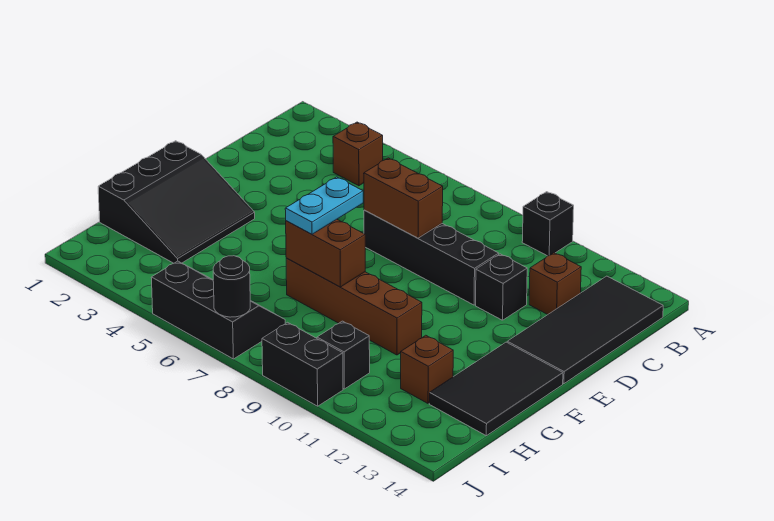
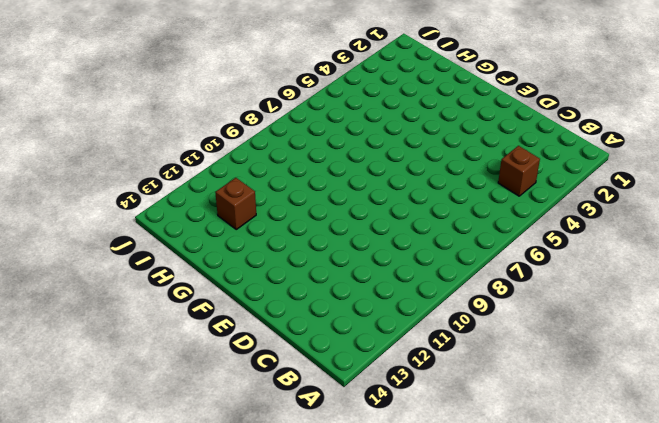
none -> black brick A10 level 1
none -> black tile B13:E14 level 1
none -> brown brick C12 level 1

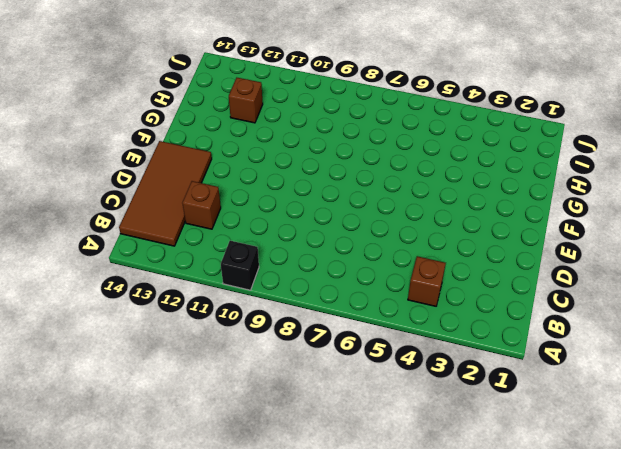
brown tile B13:E14 level 1 -> black tile B13:E14 level 1
none -> black brick D7:D10 level 1
none -> black brick D11 level 1
none -> black slope F1:H3 level 1 top 1

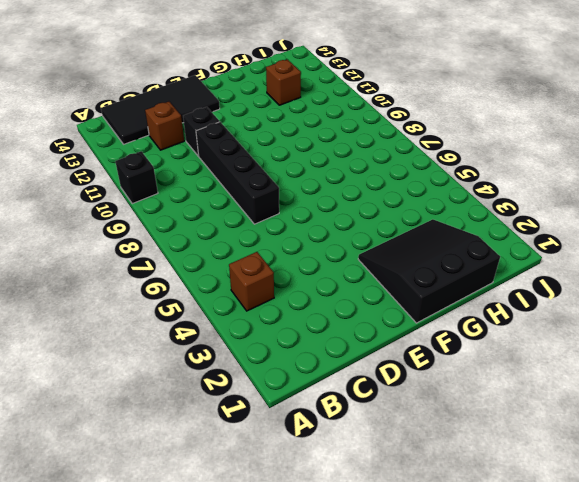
none -> black tile F13:H14 level 1
none -> brown brick G7:G10 level 1
none -> black slope I5:J7 level 1 top J

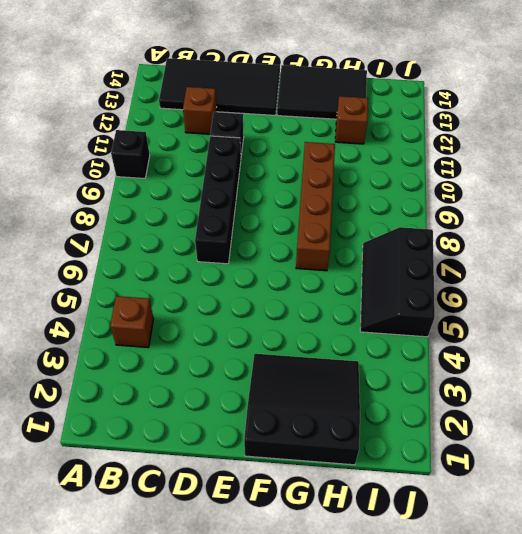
none -> black brick I10 level 1
none -> black brick J9:J10 level 1
none -> brown brick D7:D8 level 2

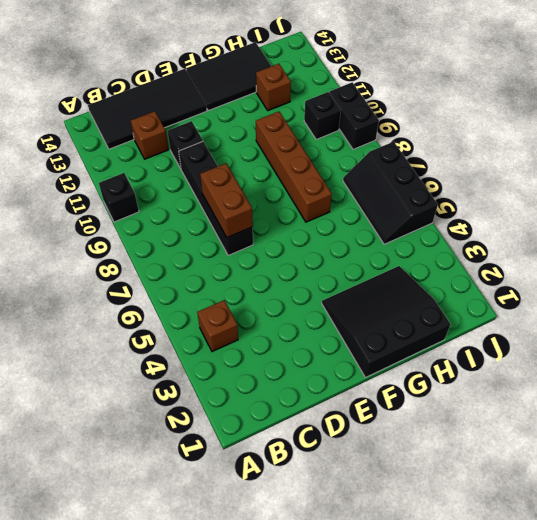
none -> brown brick G7:G8 level 2
none -> black round brick J7 level 2
none -> cyan plate F7:G7 level 3

